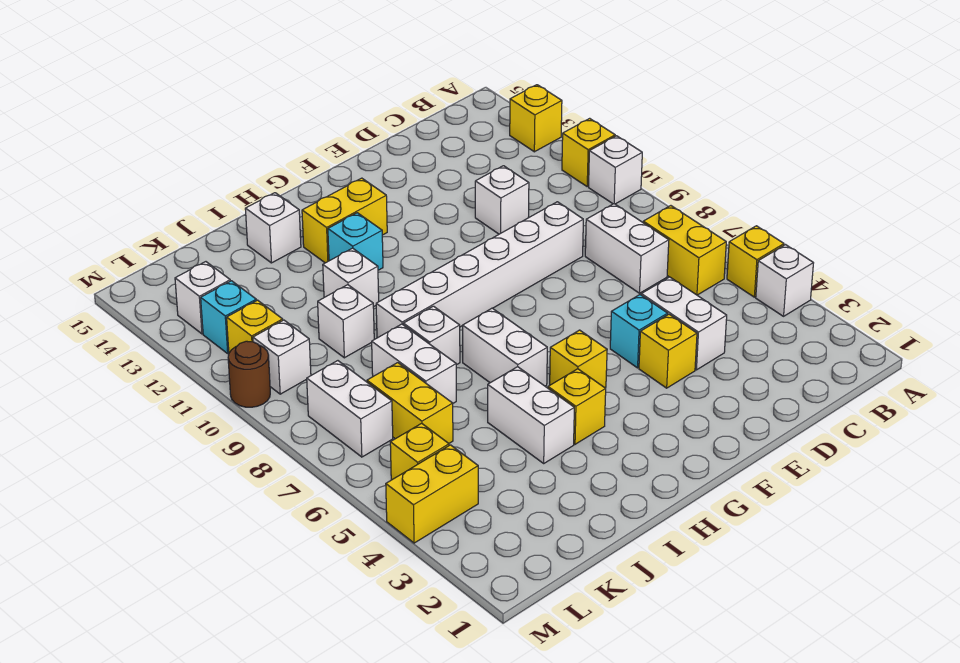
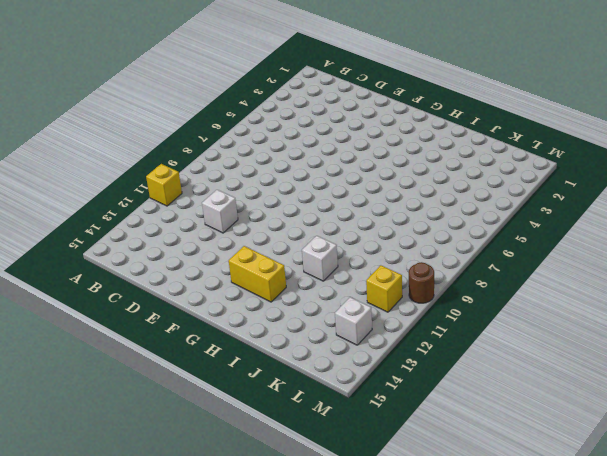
none -> white brick A4 level 1
none -> yellow brick A5 level 1
none -> white brick A10 level 1
none -> yellow brick A13 level 1

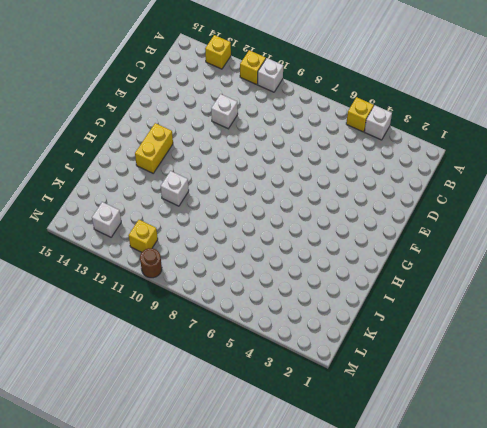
none -> yellow brick B6:B7 level 1
none -> white brick C7:C8 level 1
none -> white brick D4:D5 level 1
none -> white brick D9:I9 level 1

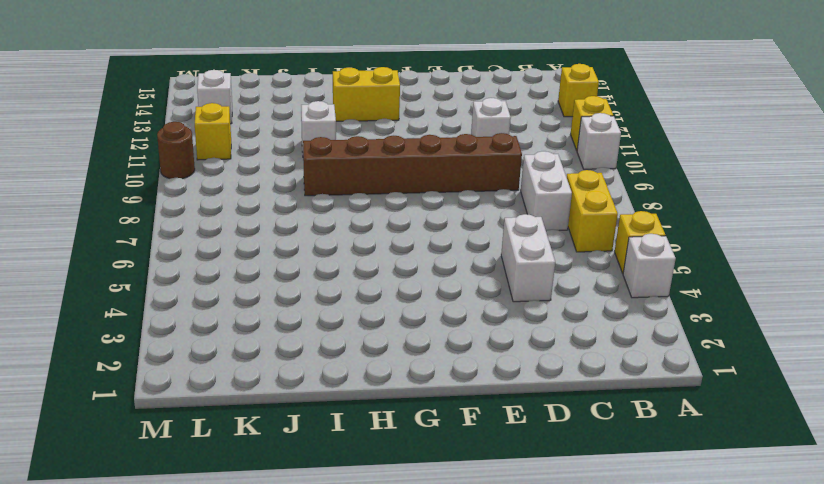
brown brick D9:I9 level 1 -> white brick D9:I9 level 1
none -> yellow brick E4 level 1
none -> cyan brick E5 level 1
none -> yellow brick G5 level 1
none -> yellow brick H4 level 1

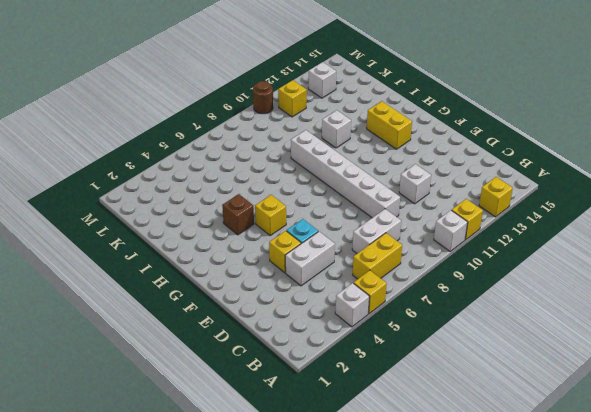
brown brick H4 level 1 -> yellow brick H4 level 1
none -> white brick H6:H7 level 1
none -> cyan brick H12 level 1
none -> white brick I4:I5 level 1
none -> white brick I8 level 1

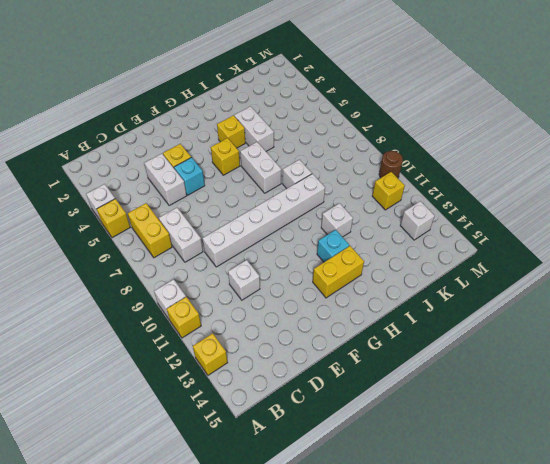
none -> white brick I14 level 1
none -> white brick J7:J8 level 1
none -> white brick J10 level 1
none -> yellow brick K6:K7 level 1

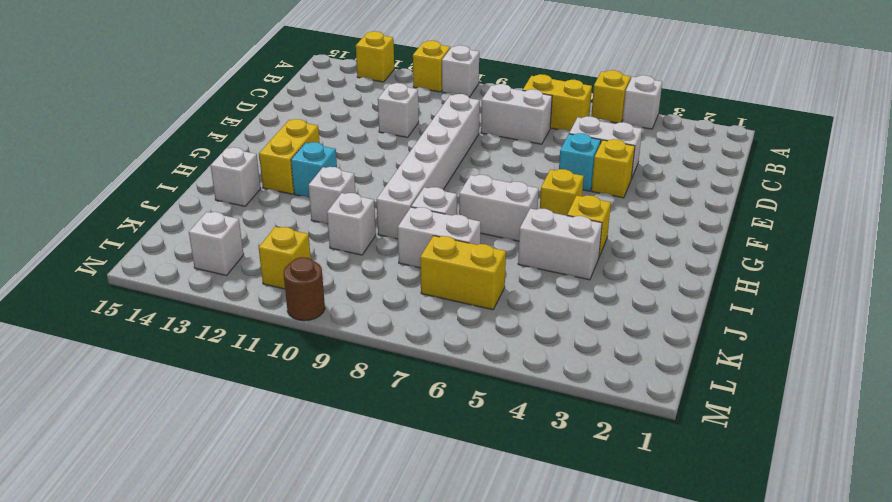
none -> yellow brick L4:M4 level 1
none -> yellow brick L5 level 1
none -> white brick L7:L8 level 1
none -> white brick L10 level 1

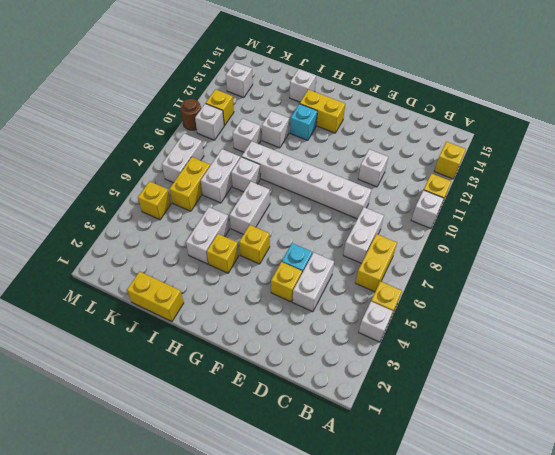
yellow brick I1:J1 level 1 -> yellow brick L4:M4 level 1
none -> cyan brick L12 level 1

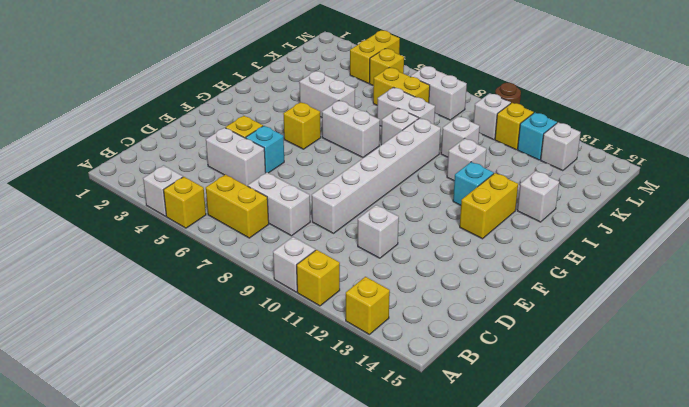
none -> yellow brick H4 level 1

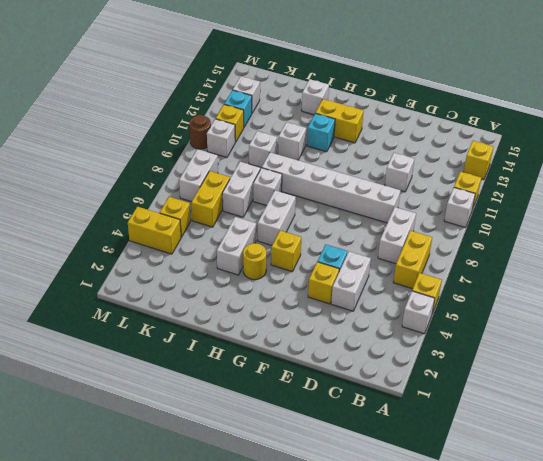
yellow round brick H4 level 1 -> yellow brick H4 level 1

